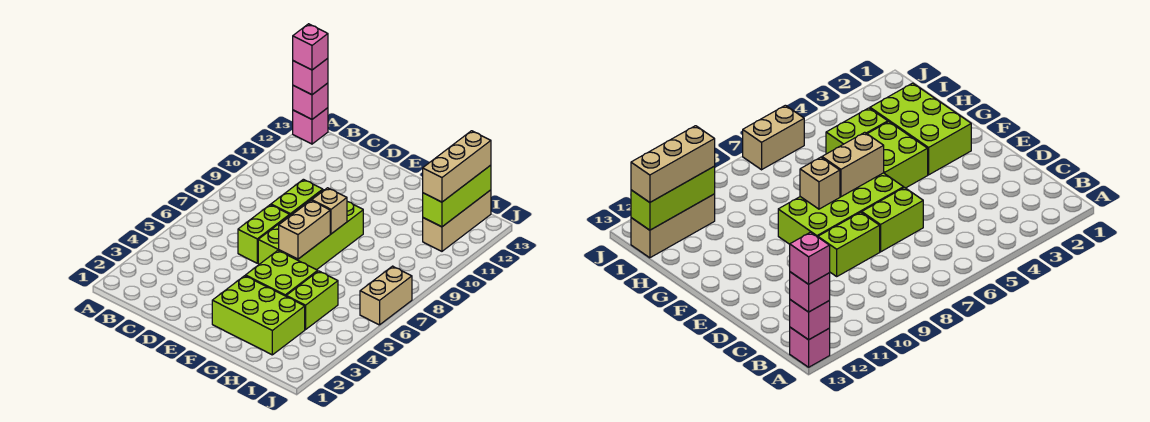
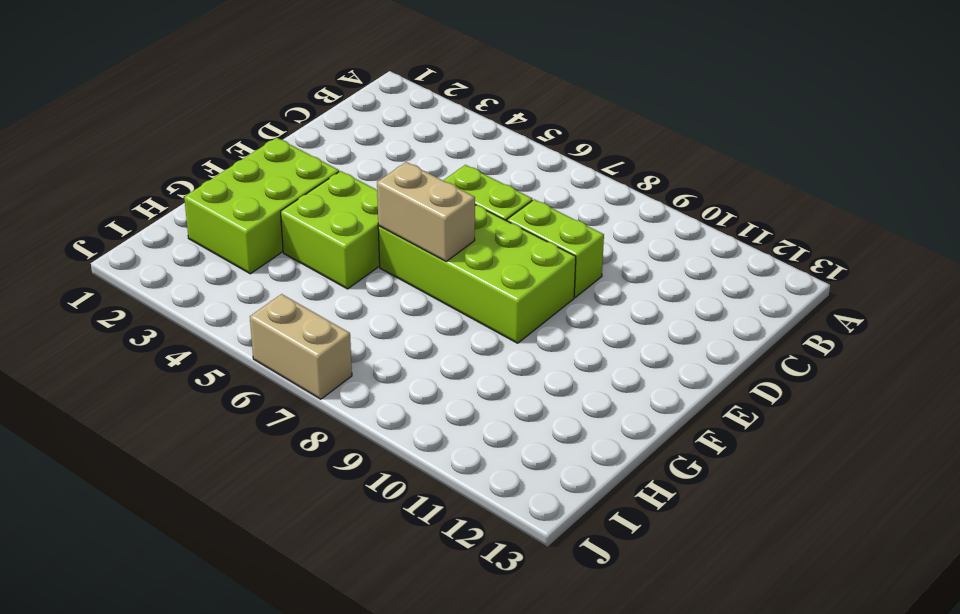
none -> pink brick A13 level 1
none -> lime brick H4:H5 level 1
none -> tan brick I11:I13 level 1

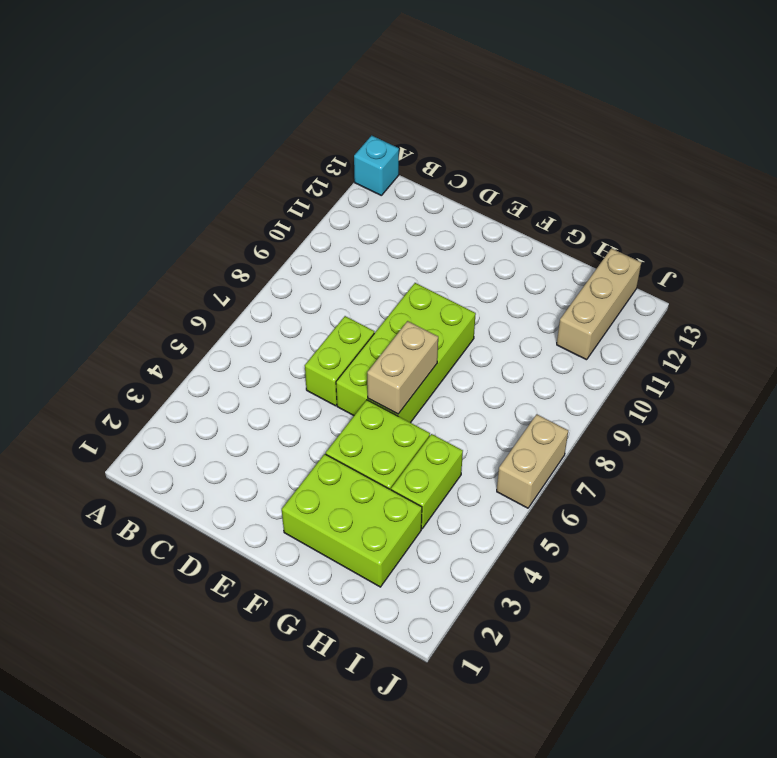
cyan brick A13 level 1 -> pink brick A13 level 1
none -> lime brick D8:D9 level 1
none -> pink brick A13 level 2
none -> tan brick F8 level 2

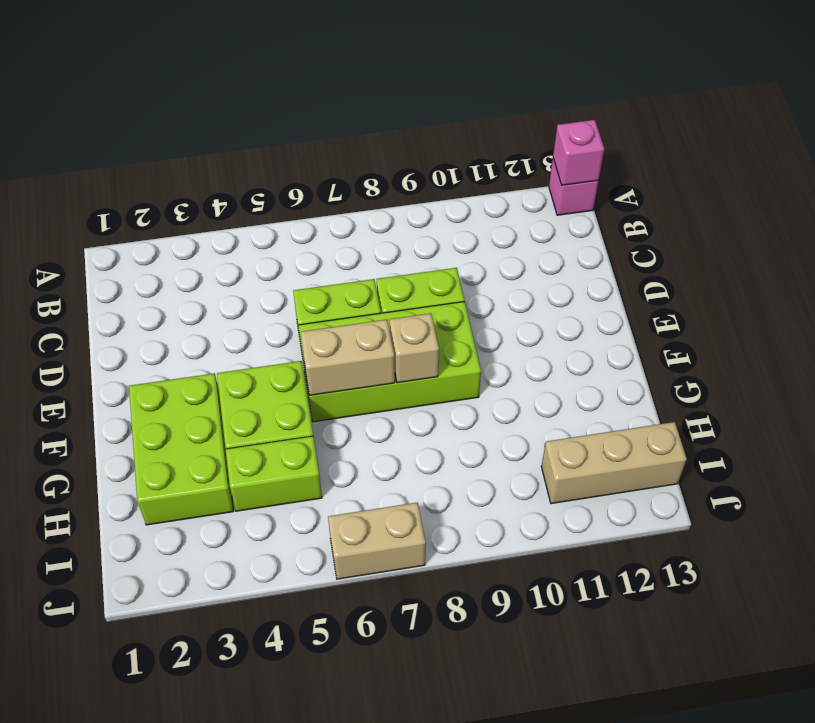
none -> lime brick I11:I13 level 2
none -> pink brick A13 level 3
none -> tan brick I11:I13 level 3

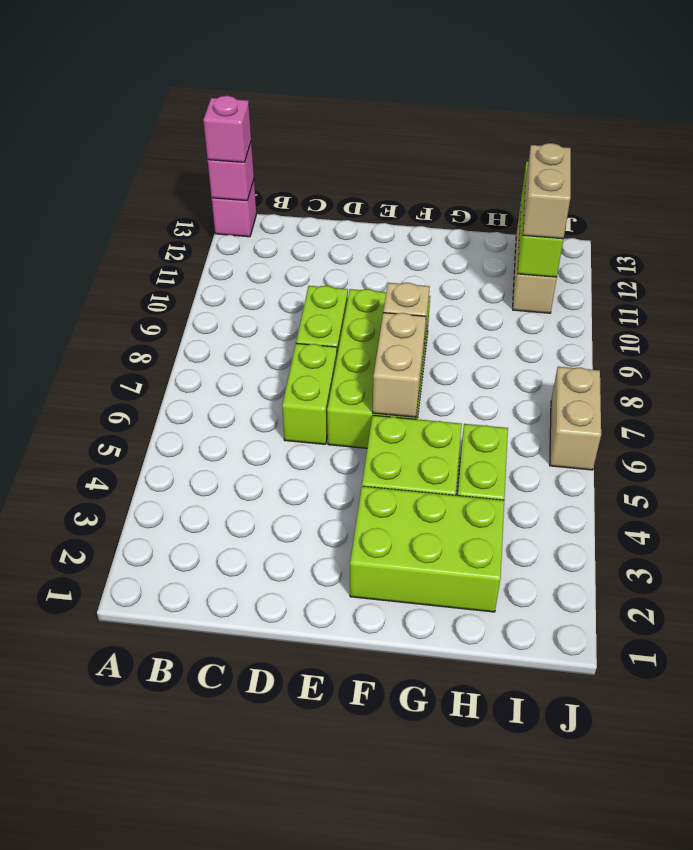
tan brick I11:I12 level 3 -> tan brick I11:I13 level 3
none -> pink brick A13 level 4

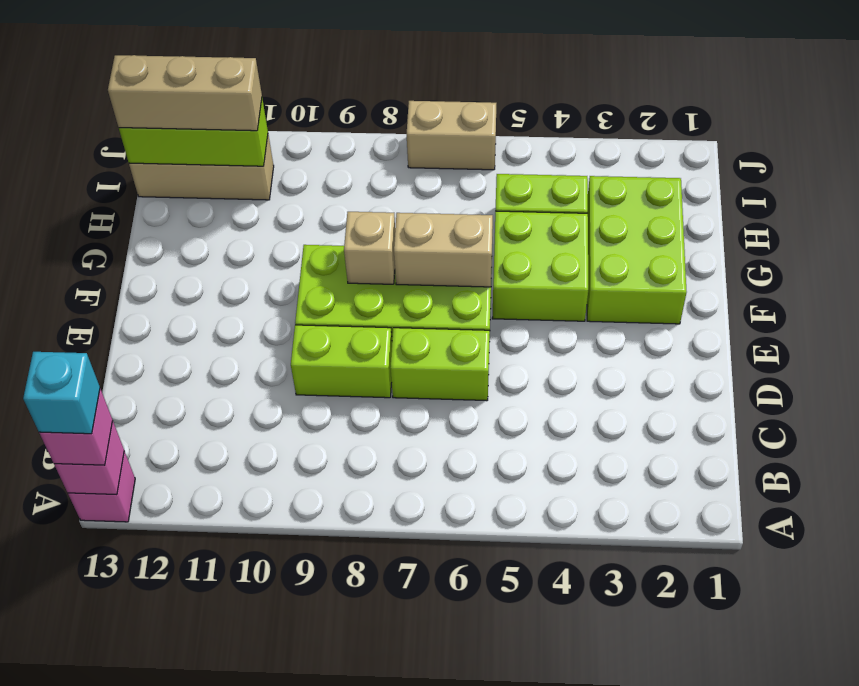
cyan brick A13 level 4 -> pink brick A13 level 4

